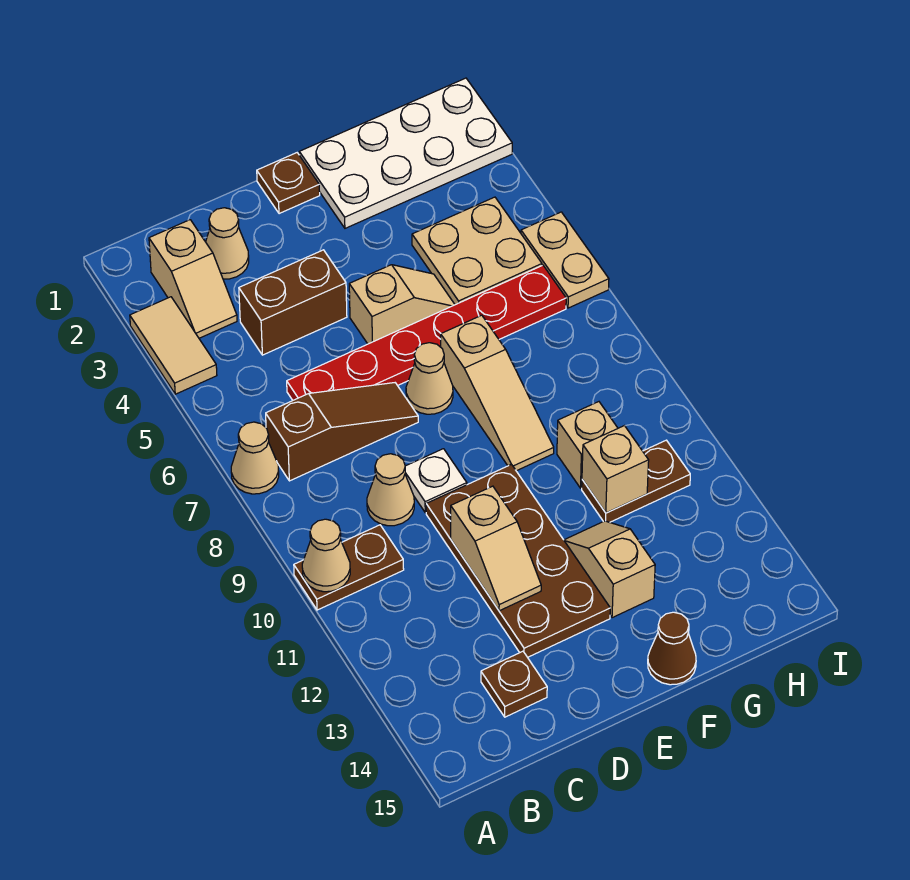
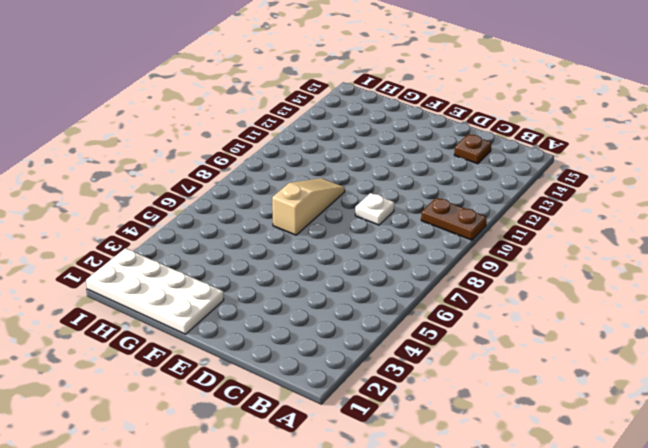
none -> tan tile A3:A4 level 1
none -> tan cone A7 level 1
none -> tan slope B2:B3 level 1 top 2

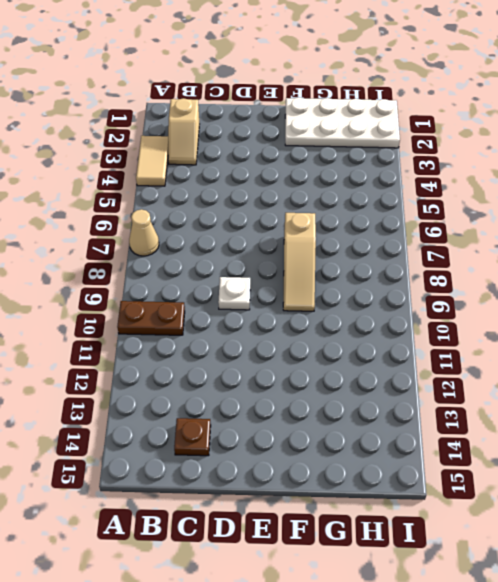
none -> brown slope B7:D7 level 1 top B
none -> tan cone C2 level 1
none -> brown brick C4:D4 level 1

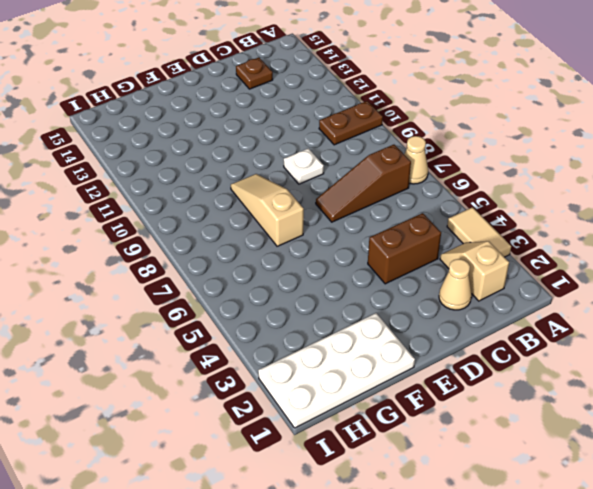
none -> red plate C6:H6 level 1
none -> tan cone C9 level 1
none -> brown plate D10:E13 level 1

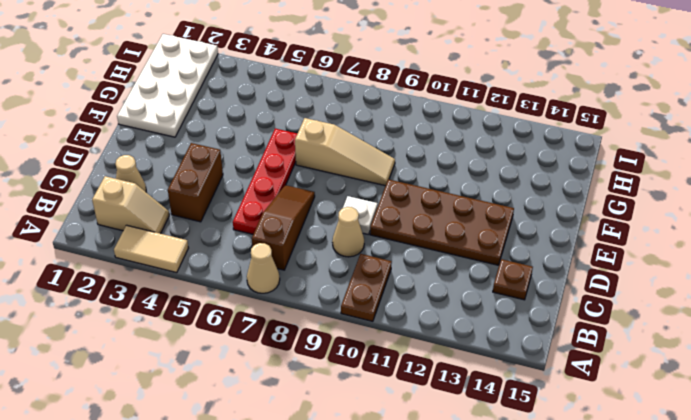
red plate C6:F6 level 1 -> red plate C6:H6 level 1
none -> brown plate E1 level 1
none -> tan slope E5:F5 level 1 top E
none -> tan cone E7 level 1

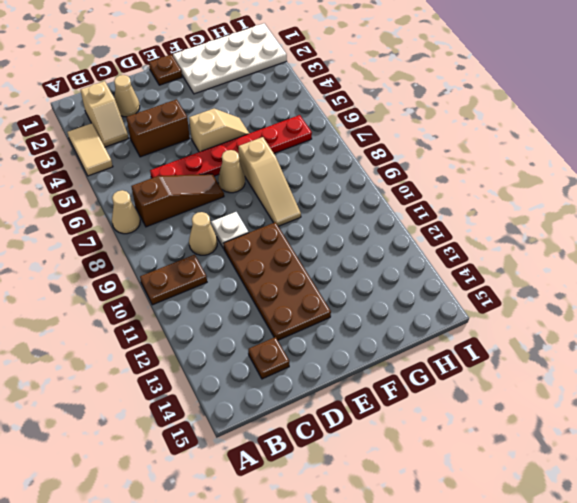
none -> tan slope F12:F13 level 1 top 13
none -> brown cone F15 level 1
none -> tan plate G4:H5 level 1

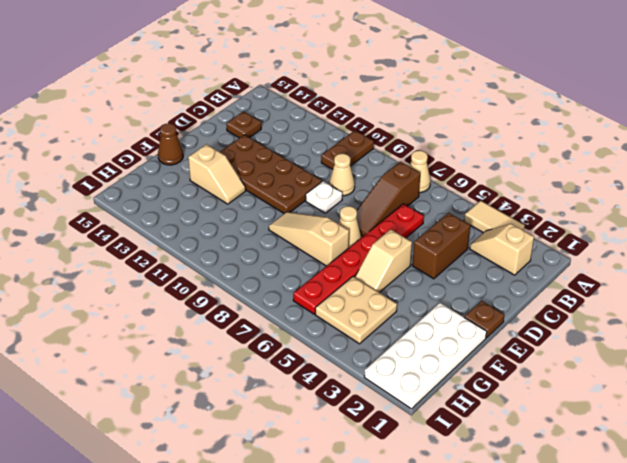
none -> tan cone C2 level 1
none -> tan brick G10 level 1
none -> brown plate G11:H11 level 1

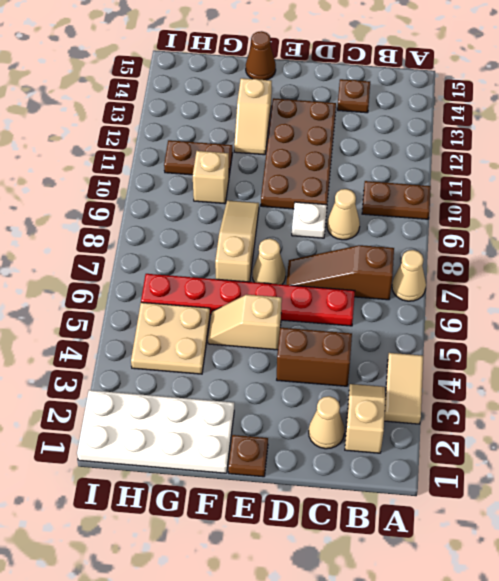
none -> tan plate I5:I6 level 1
none -> tan cone A10 level 2
none -> tan slope D11:D12 level 2 top 11

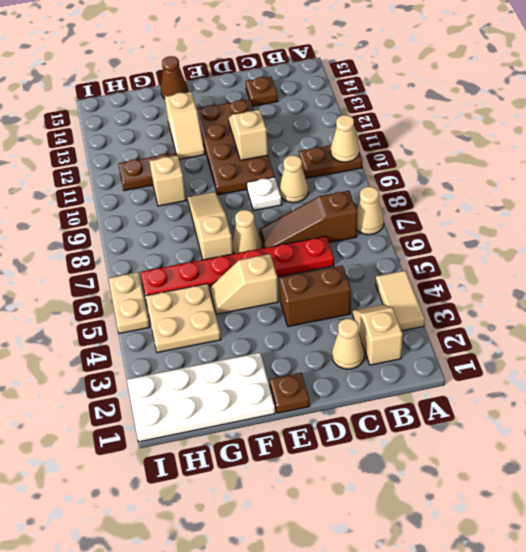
none -> tan brick G11 level 2

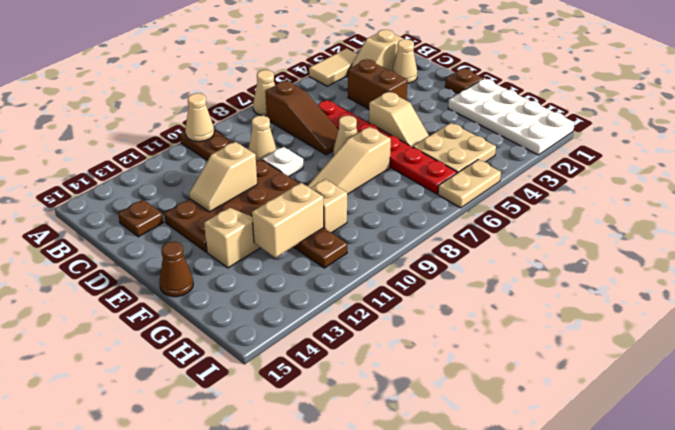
tan brick G11:G12 level 2 -> tan brick G11 level 2

